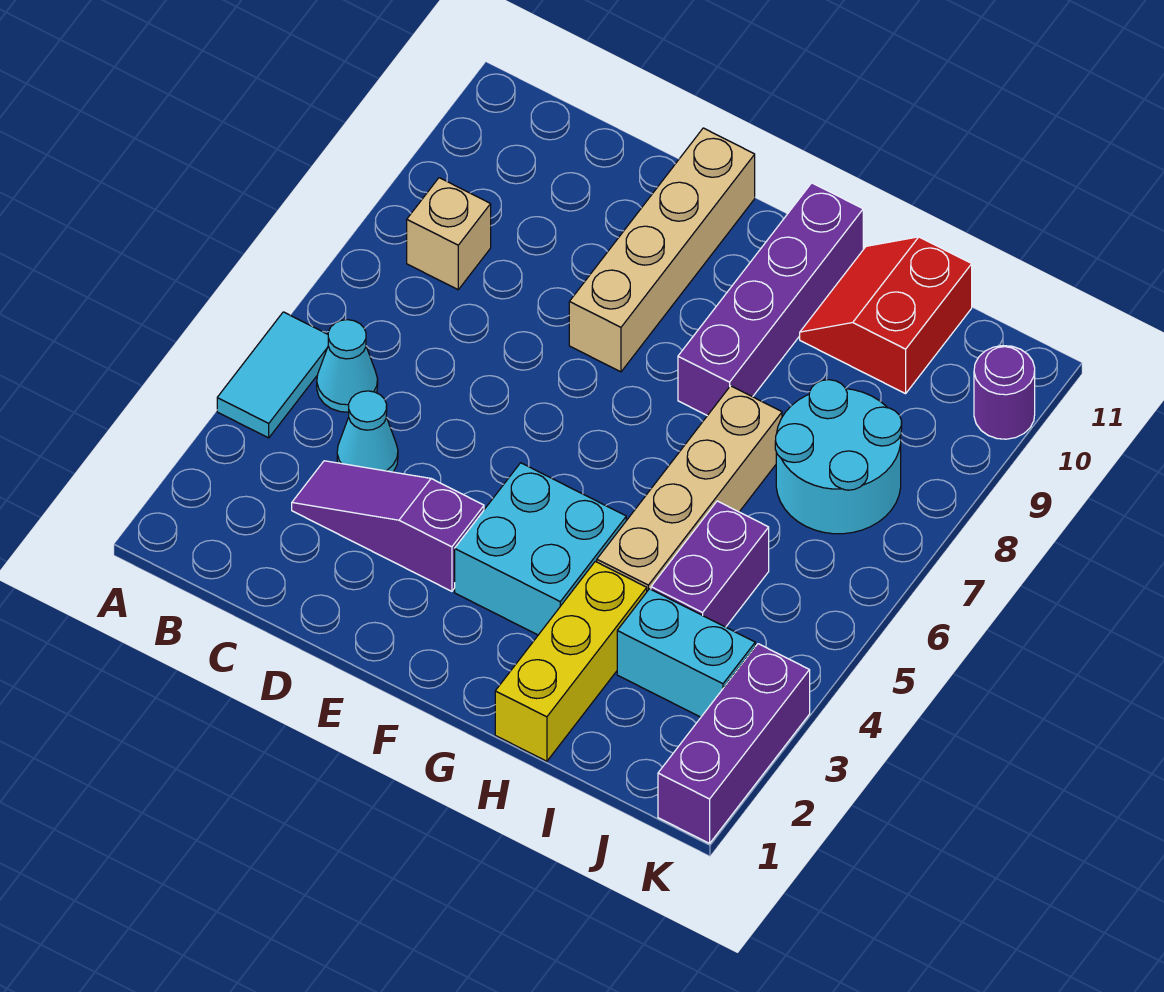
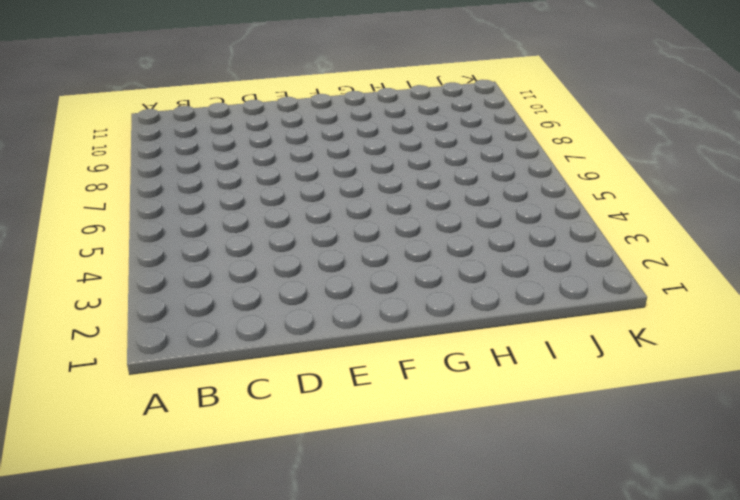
none -> cyan tile A4:A5 level 1
none -> cyan cone B5 level 1
none -> tan brick B8 level 1

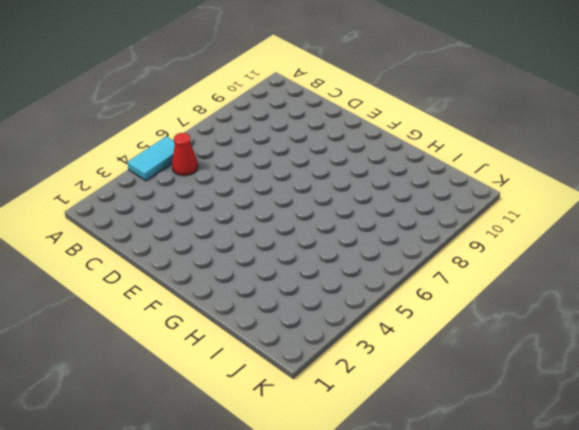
red cone B5 level 1 -> cyan cone B5 level 1
none -> tan brick B8 level 1
none -> purple slope C3:E3 level 1 top E
none -> cyan cone C4 level 1

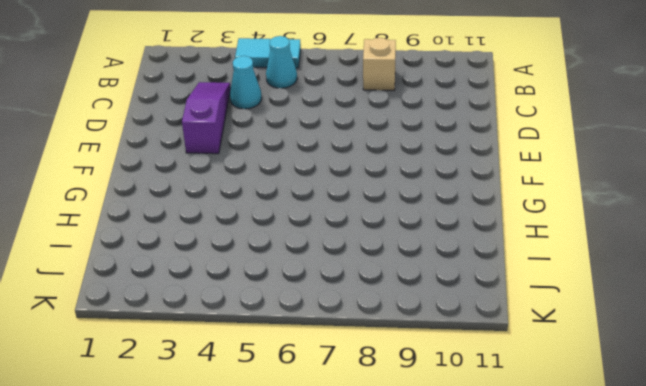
none -> tan brick E8:E11 level 1
none -> cyan brick F3:G4 level 1
none -> purple brick G8:G11 level 1

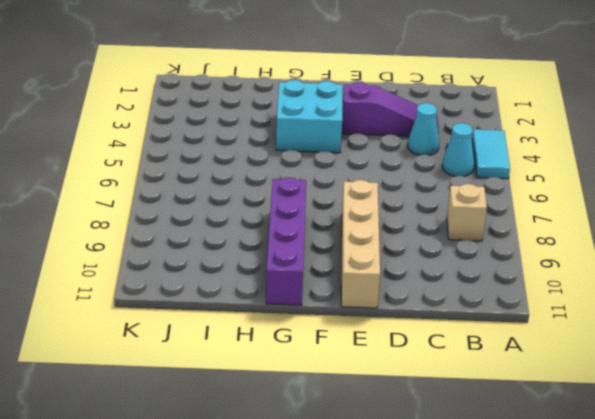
none -> yellow brick H1:H3 level 1
none -> tan brick H4:H7 level 1
none -> red slope H10:I11 level 1 top I

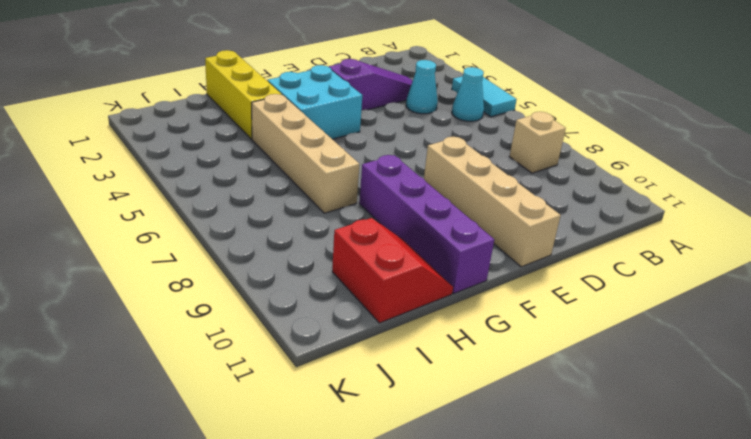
none -> cyan brick I3:J3 level 1
none -> purple brick I4:I5 level 1
none -> cyan round brick I7:J8 level 1

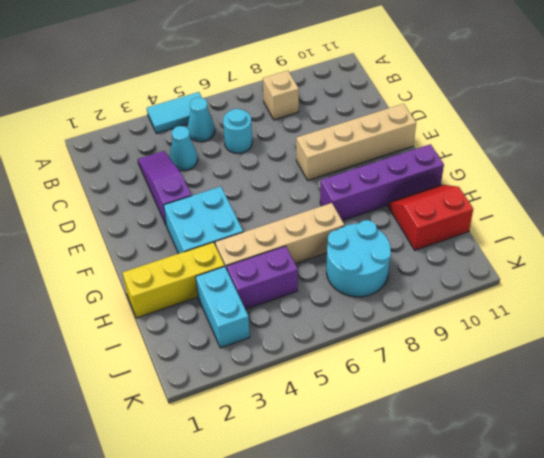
cyan round brick C6 level 1 -> none
none -> purple brick K1:K3 level 1
none -> purple round brick K10 level 1

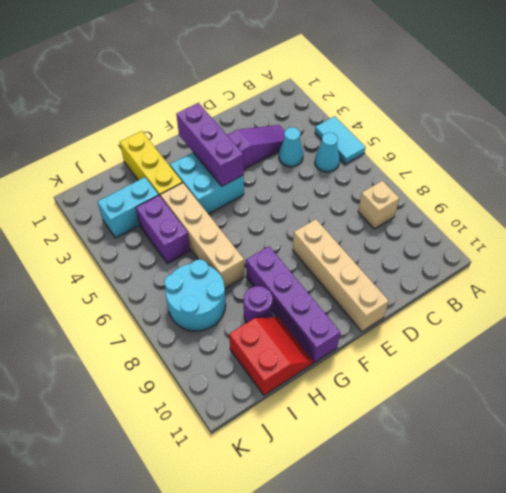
purple brick F2:F4 level 2 -> purple brick K1:K3 level 1
purple round brick H9 level 1 -> purple round brick K10 level 1

